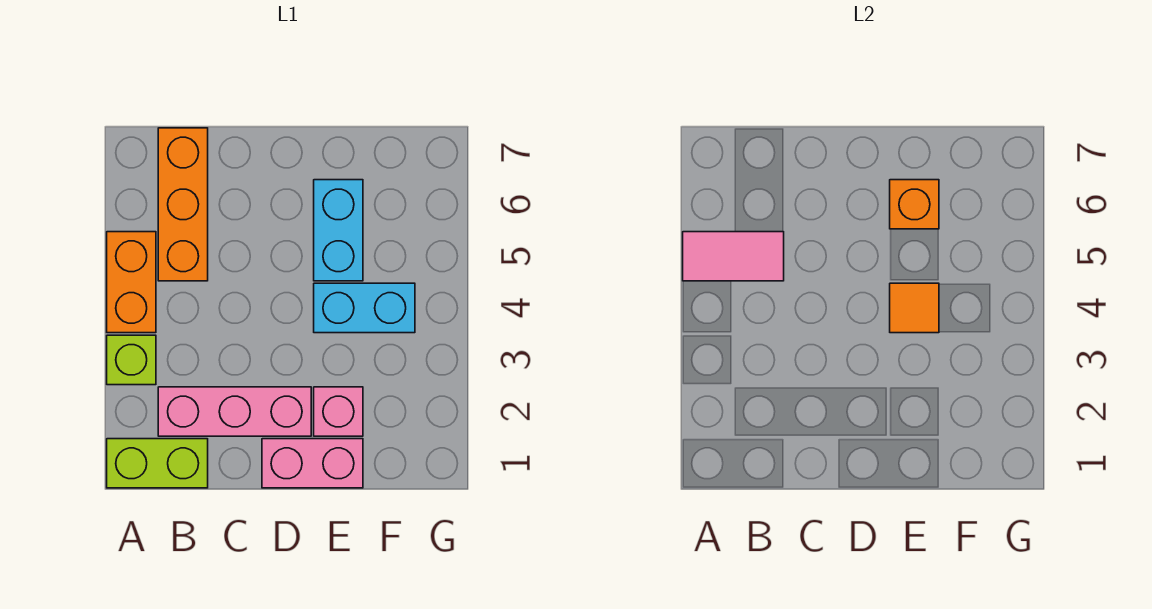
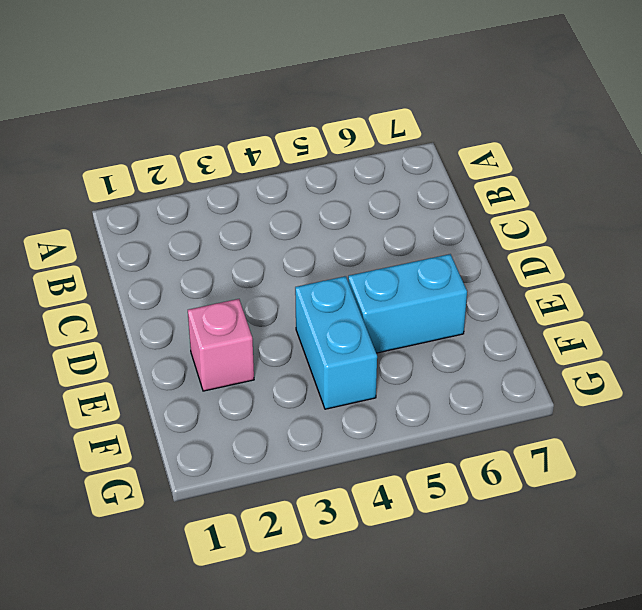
none -> lime brick A1:B1 level 1
none -> lime brick A3 level 1
none -> orange brick A4:A5 level 1

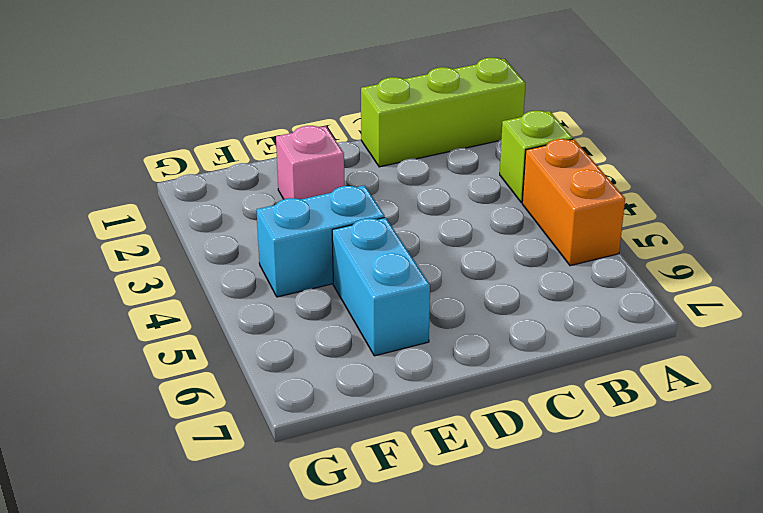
lime brick A1:C1 level 1 -> lime brick A1:B1 level 1
none -> pink brick B2:D2 level 1
none -> orange brick B5:B7 level 1
none -> pink brick D1:E1 level 1

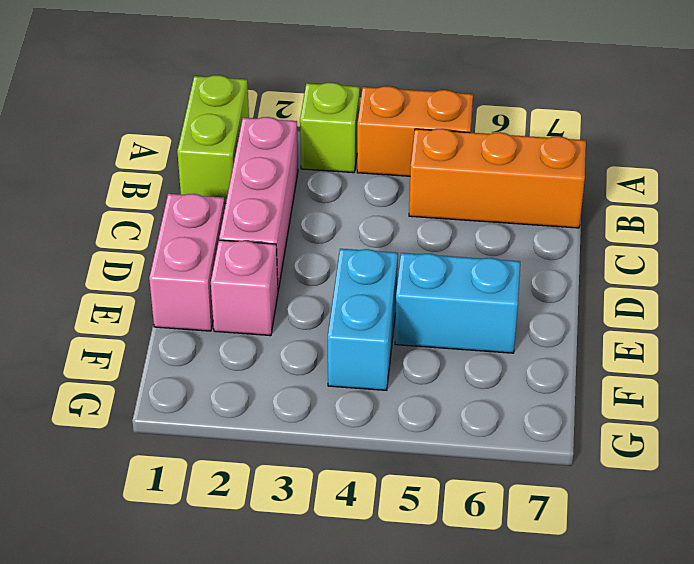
none -> pink tile A5:B5 level 2
none -> orange tile E4 level 2
none -> orange brick E6 level 2

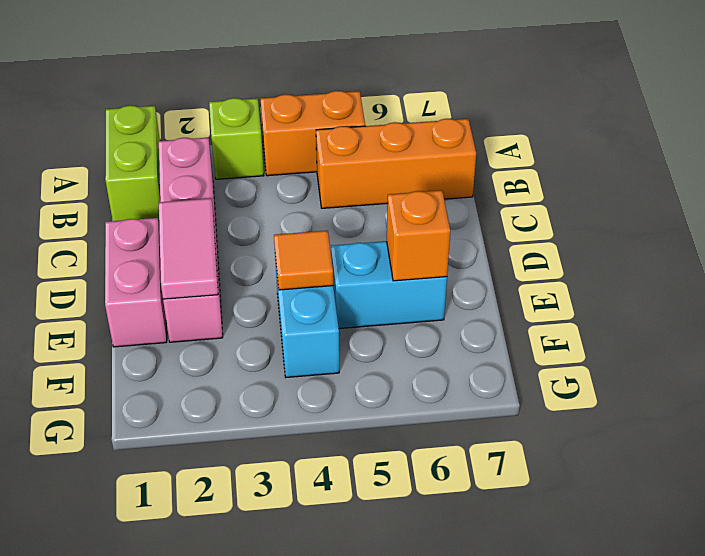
pink tile D2:E2 level 2 -> pink tile A5:B5 level 2

